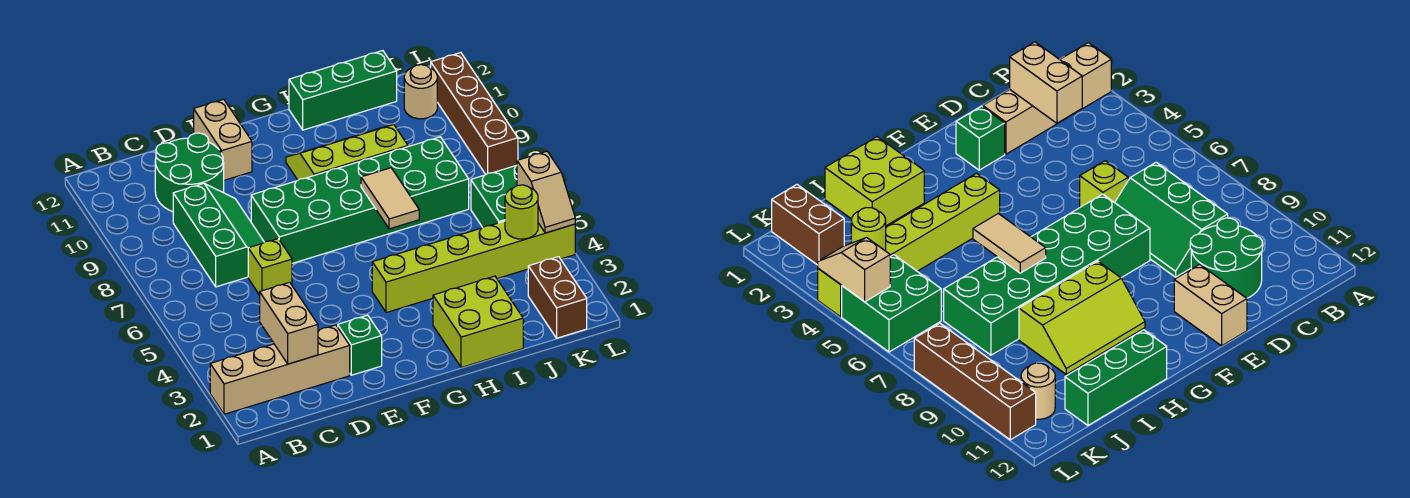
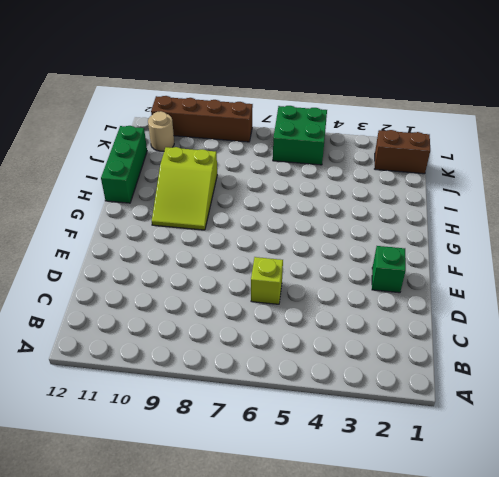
lime slope G9:I10 level 1 top I -> lime slope G9:I10 level 1 top 9
none -> tan brick A2:D2 level 1
none -> green slope C7:D9 level 1 top C
none -> green round brick C10:D11 level 1

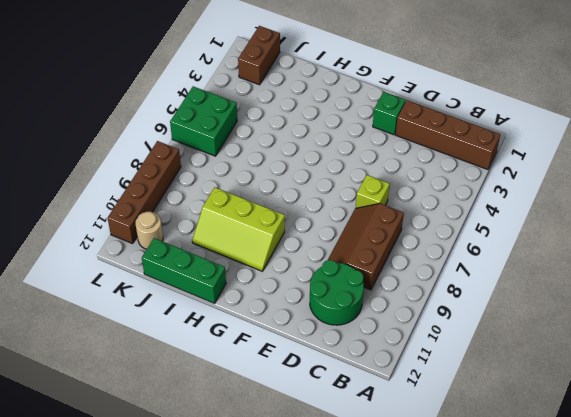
brown brick A2:D2 level 1 -> tan brick A2:D2 level 1
brown slope C7:D9 level 1 top C -> green slope C7:D9 level 1 top C
none -> green brick E7:J8 level 1
none -> tan brick E11:E12 level 1
none -> lime brick G4:L4 level 1

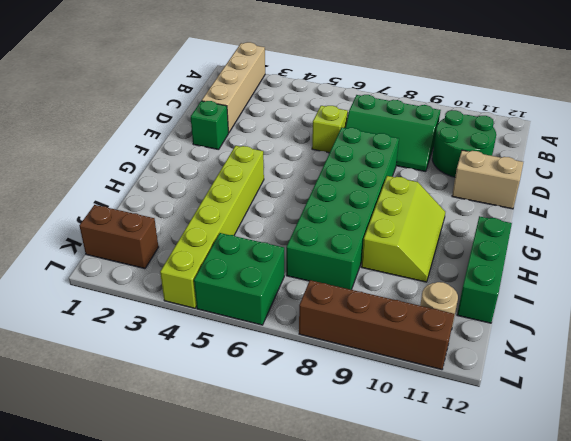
none -> lime brick H1:I2 level 1
none -> tan brick C2:C3 level 2
none -> tan tile H6:H7 level 2

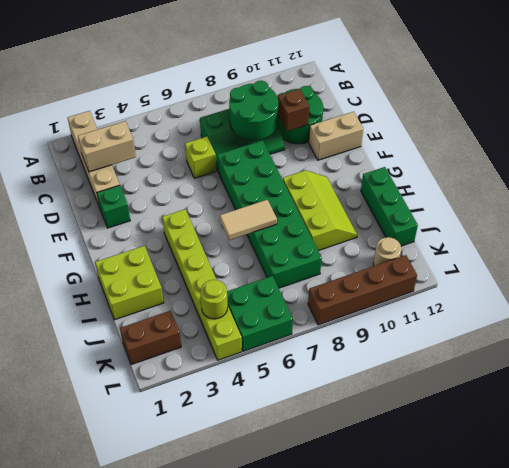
green round brick C8:D9 level 2 -> none
brown brick D10 level 2 -> none
none -> tan slope L4:L5 level 2 top 5

